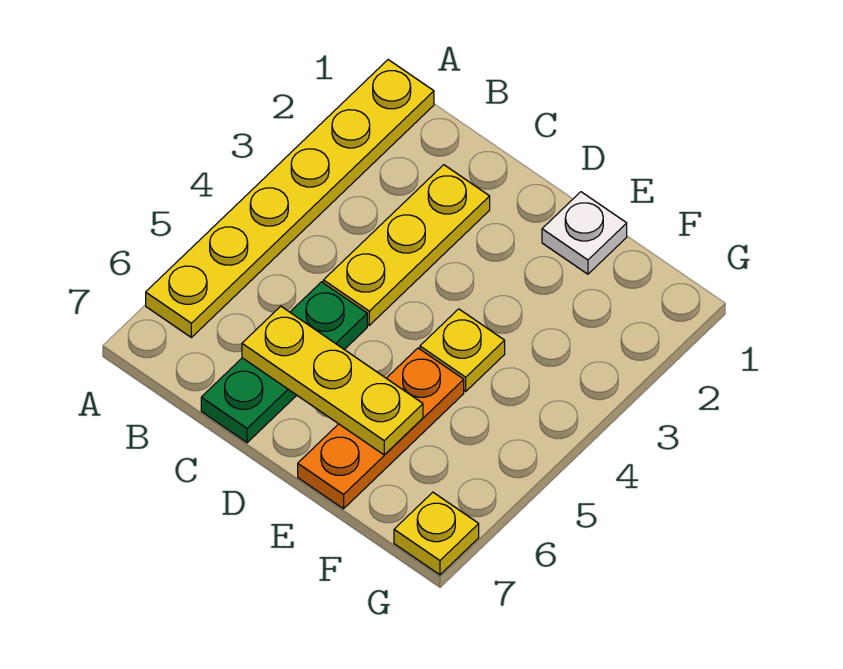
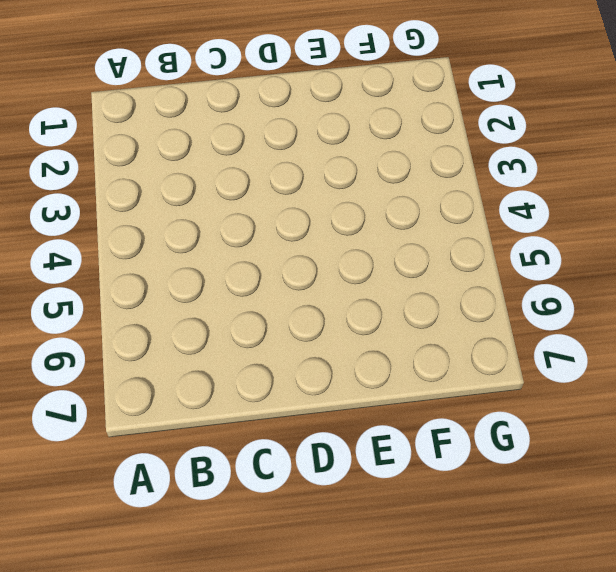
none -> yellow plate A1:A6 level 1
none -> yellow plate C2:C4 level 1

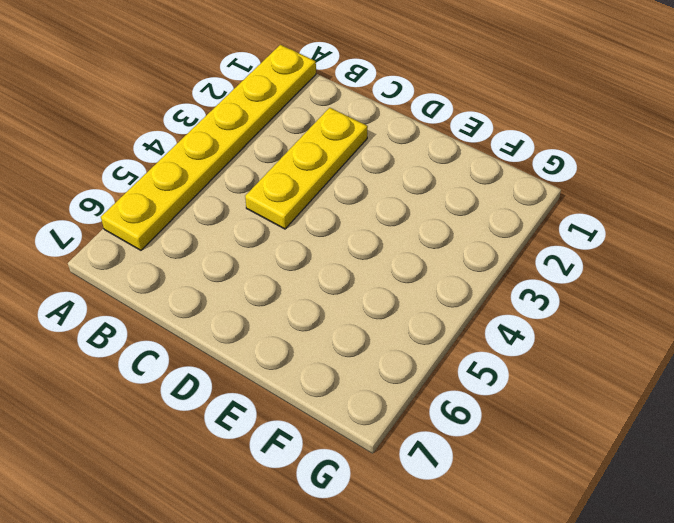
none -> green plate C5:C7 level 1
none -> white plate E1 level 1

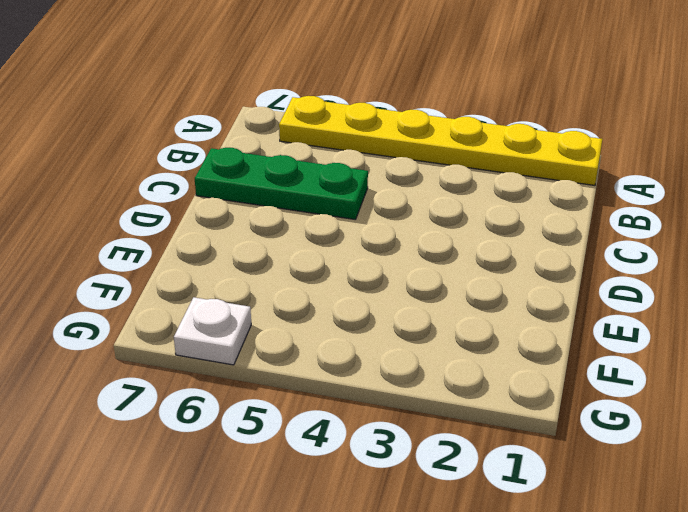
white plate G6 level 1 -> white plate E1 level 1
none -> yellow plate C2:C4 level 1
none -> yellow plate E4 level 1

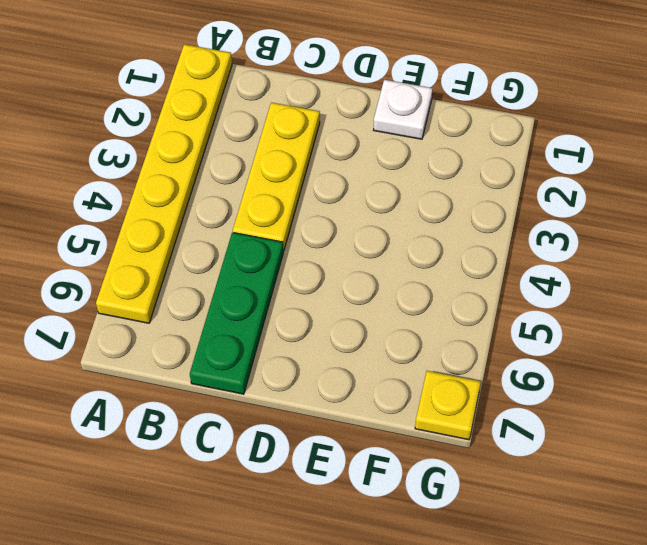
none -> yellow plate E4 level 1
none -> orange plate E5:E7 level 1

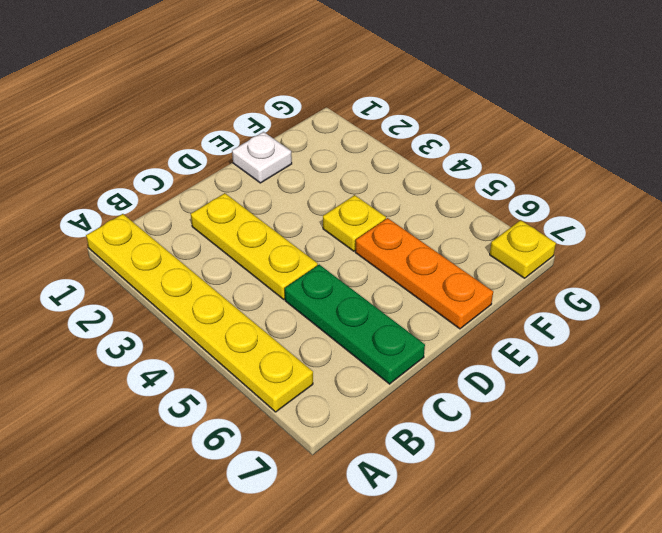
none -> yellow plate C6:E6 level 2

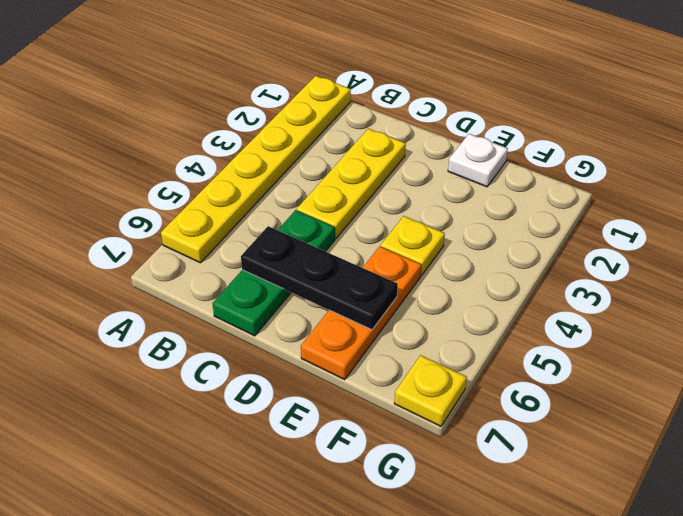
black plate C6:E6 level 2 -> yellow plate C6:E6 level 2

